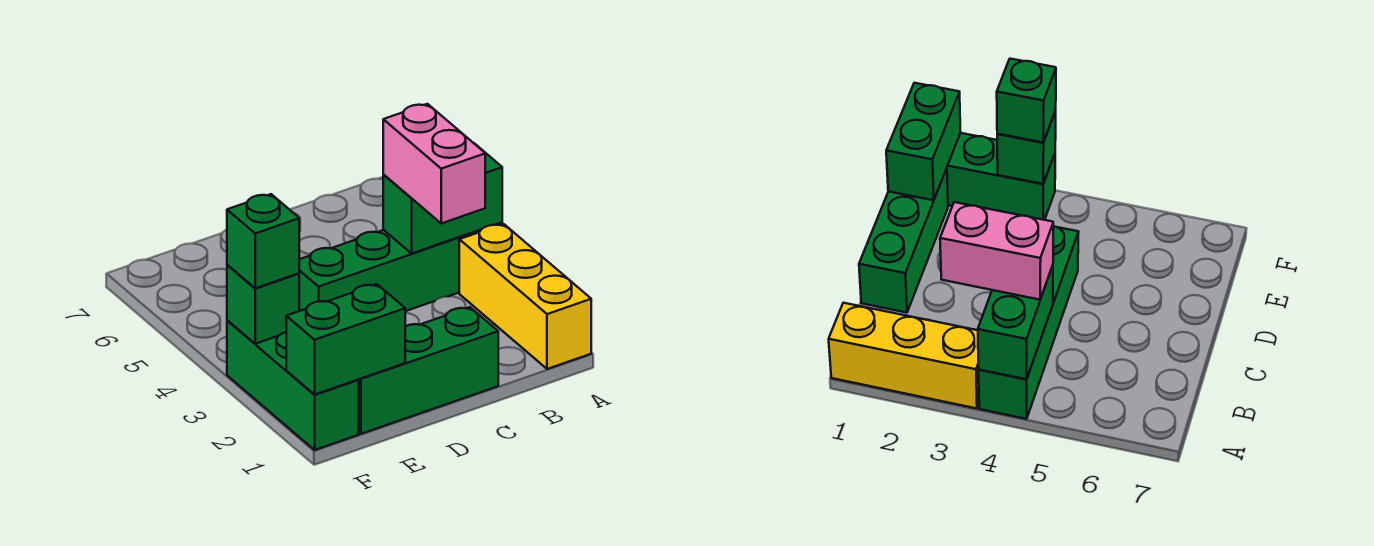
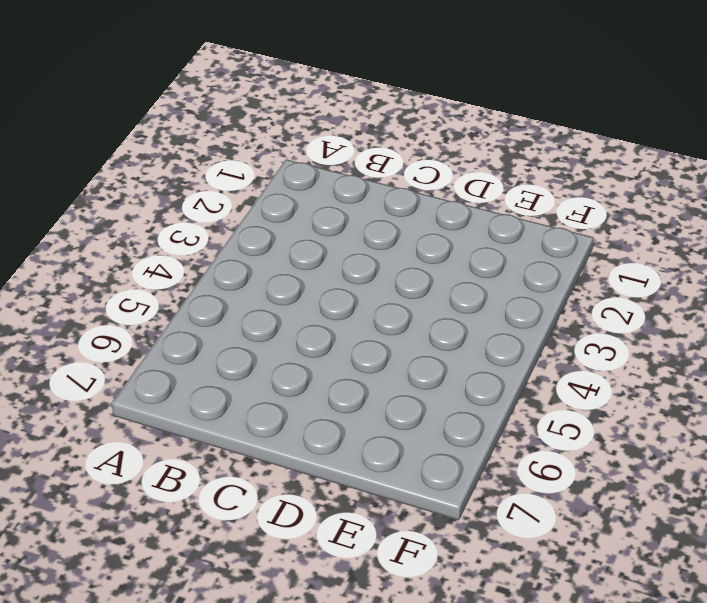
none -> yellow brick A1:A3 level 1
none -> green brick A4:D4 level 1

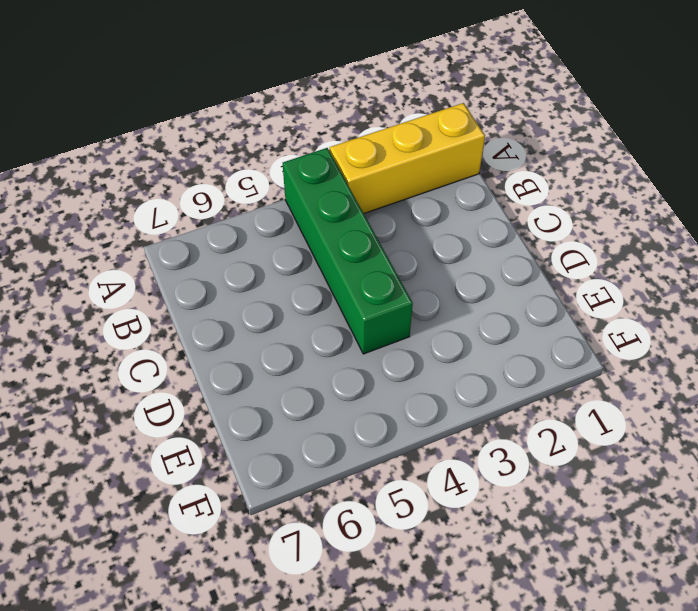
none -> green brick C1:E1 level 1
none -> green brick F1:F3 level 1

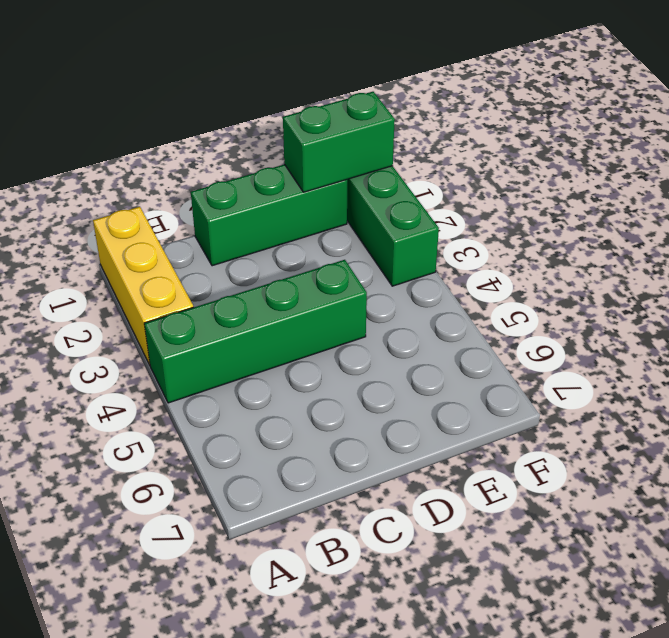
none -> green brick A4:B4 level 2
none -> green brick F3 level 2

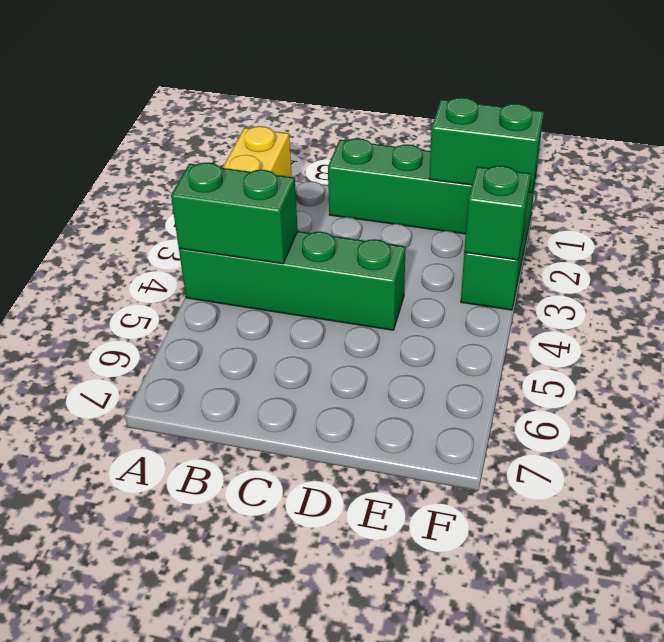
none -> pink brick B3:B4 level 3
none -> green brick F3 level 3

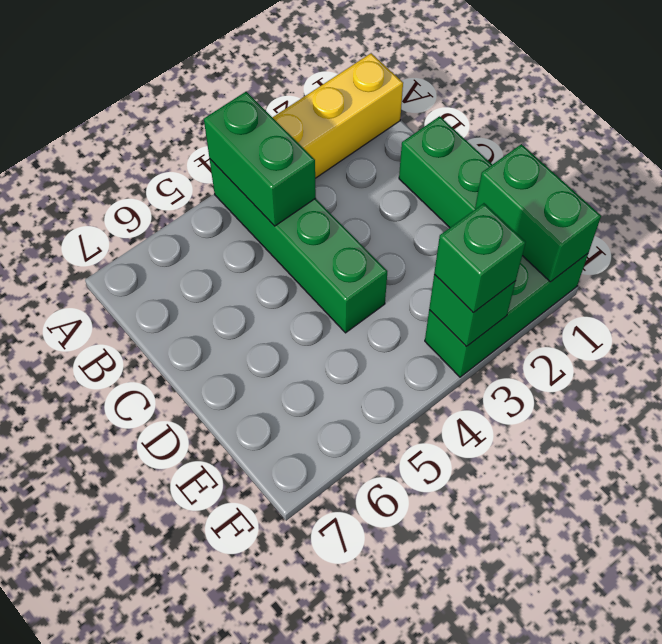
none -> pink brick B3:B4 level 3

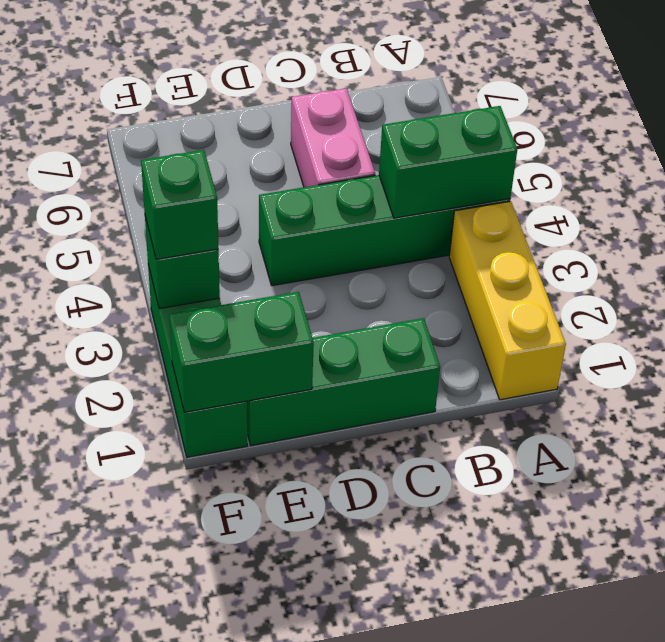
pink brick C5:C6 level 1 -> pink brick B3:B4 level 3

